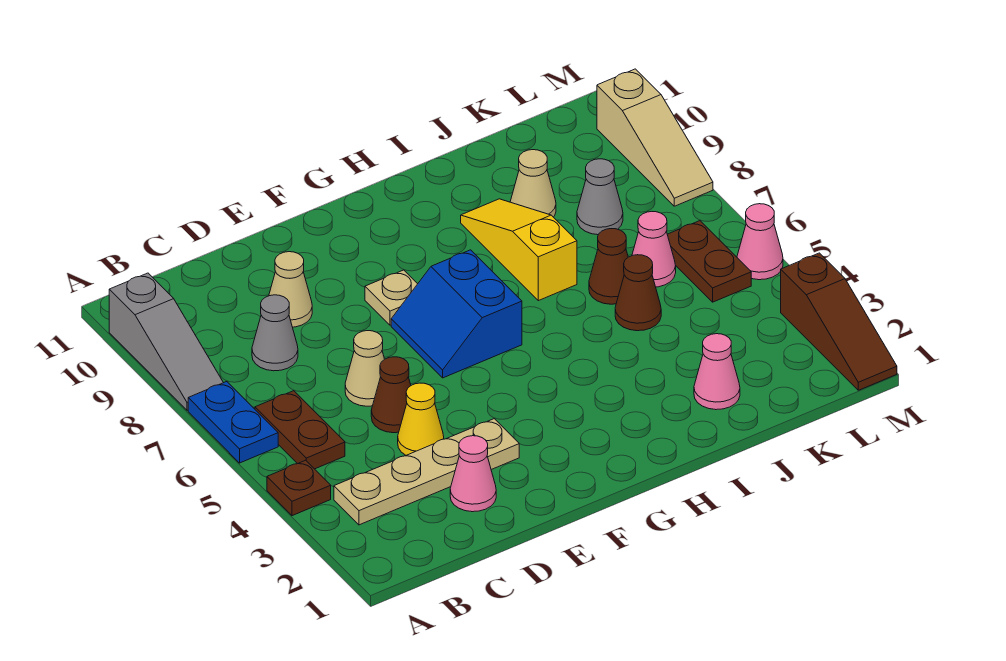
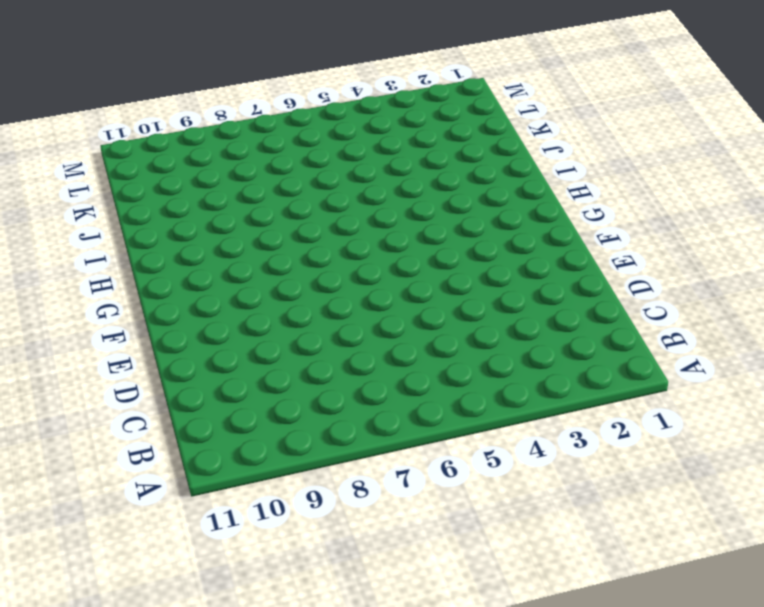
none -> brown plate A4 level 1
none -> blue plate A6:A7 level 1
none -> grey slope A8:A10 level 1 top 10

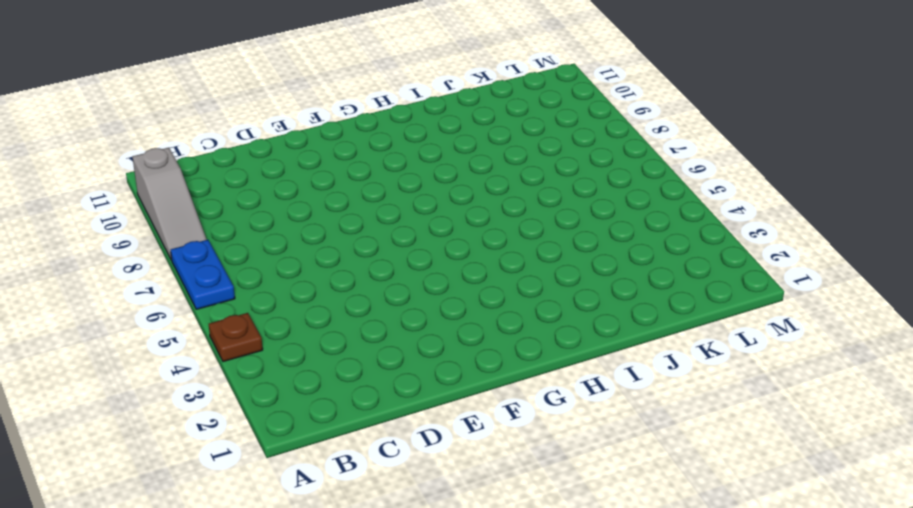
none -> tan plate B3:E3 level 1
none -> brown plate B5:B6 level 1
none -> grey cone C8 level 1

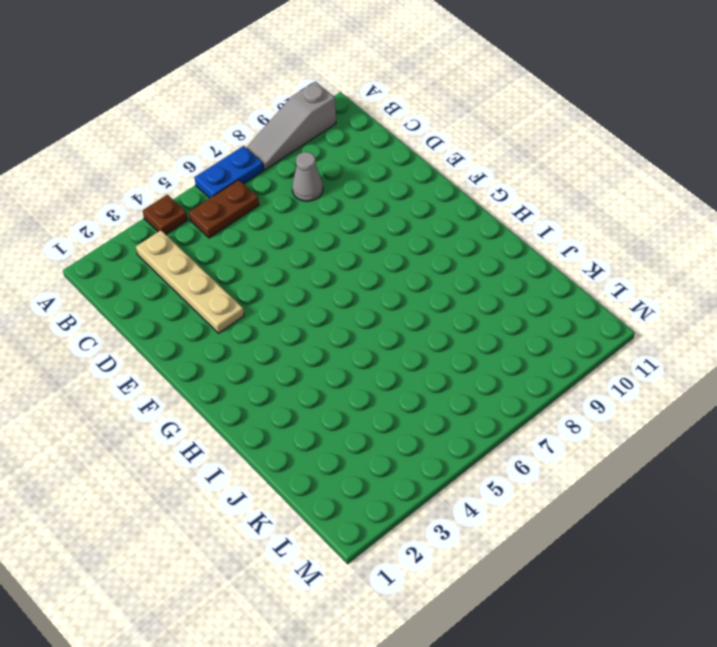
none -> pink cone D2 level 1
none -> yellow cone D4 level 1
none -> brown cone D5 level 1

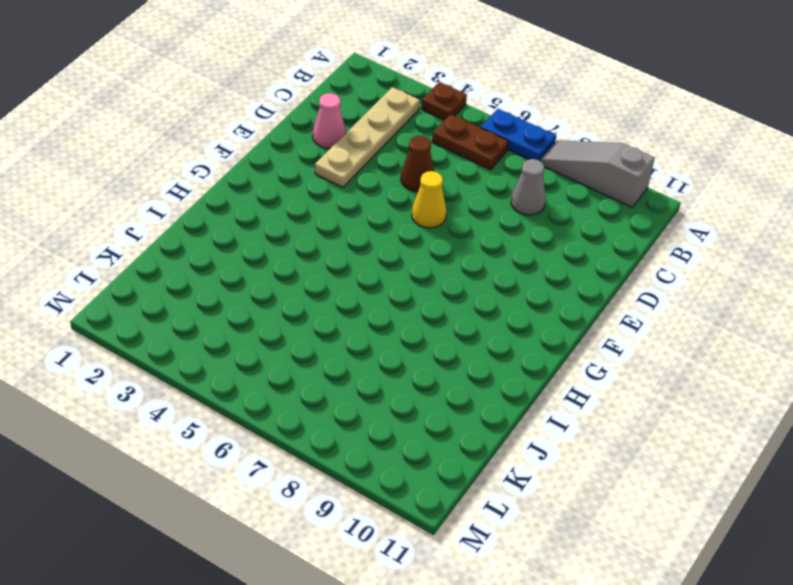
yellow cone E6 level 1 -> yellow cone D4 level 1
none -> tan cone D6 level 1
none -> tan cone D9 level 1
none -> blue slope F6:G7 level 1 top G

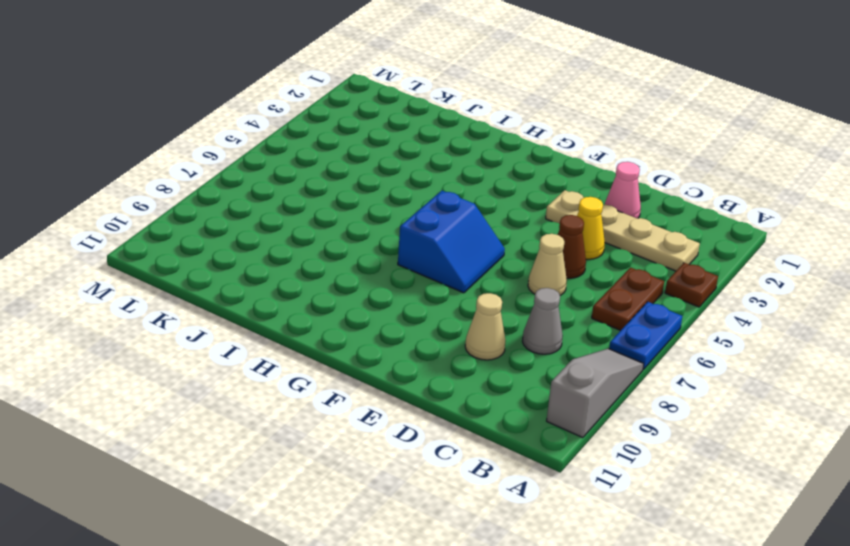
none -> tan plate F8 level 1
none -> yellow slope I7:I9 level 1 top 7
none -> pink cone J2 level 1

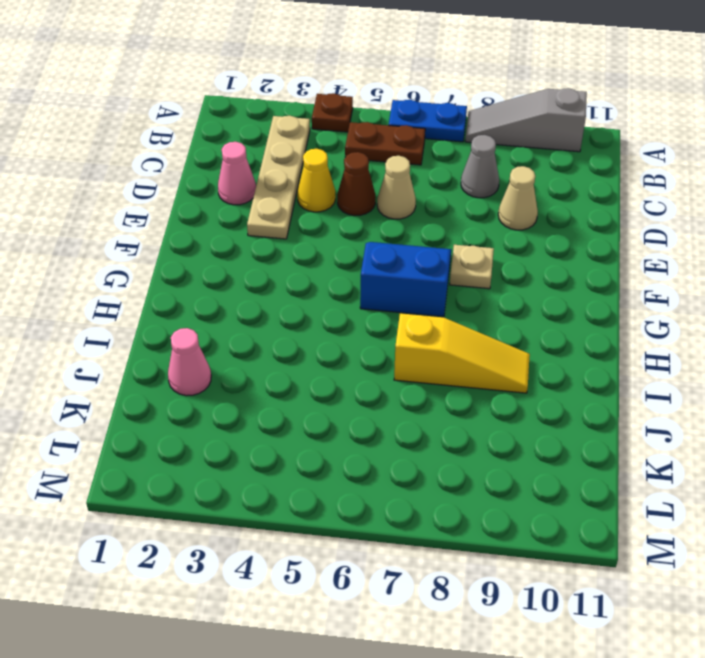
none -> brown cone J5 level 1
none -> brown cone J6 level 1
none -> tan cone J9 level 1

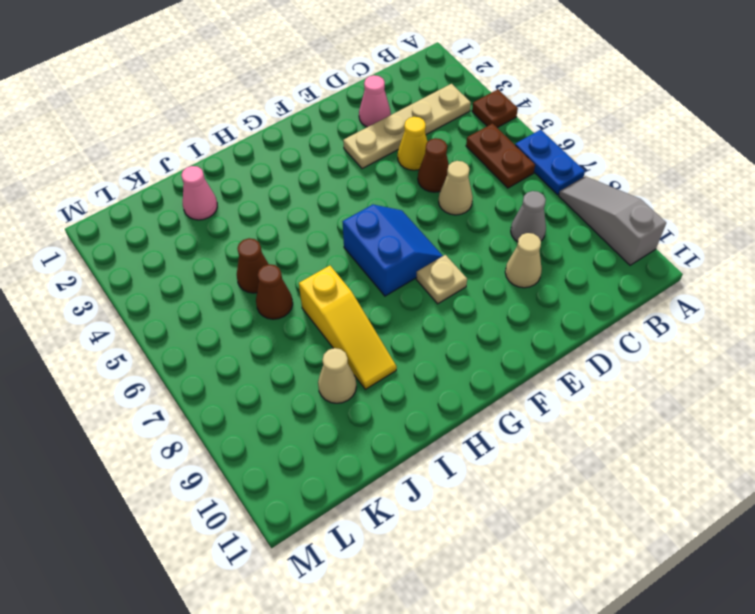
none -> pink cone K6 level 1
none -> grey cone K8 level 1
none -> brown plate L5:L6 level 1

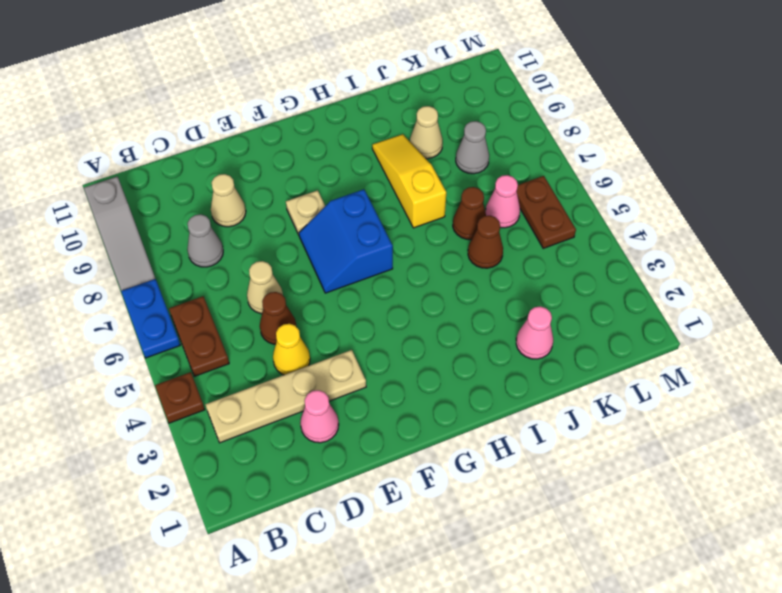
none -> brown slope M1:M3 level 1 top 3
none -> pink cone M5 level 1
none -> tan slope M8:M10 level 1 top 10

